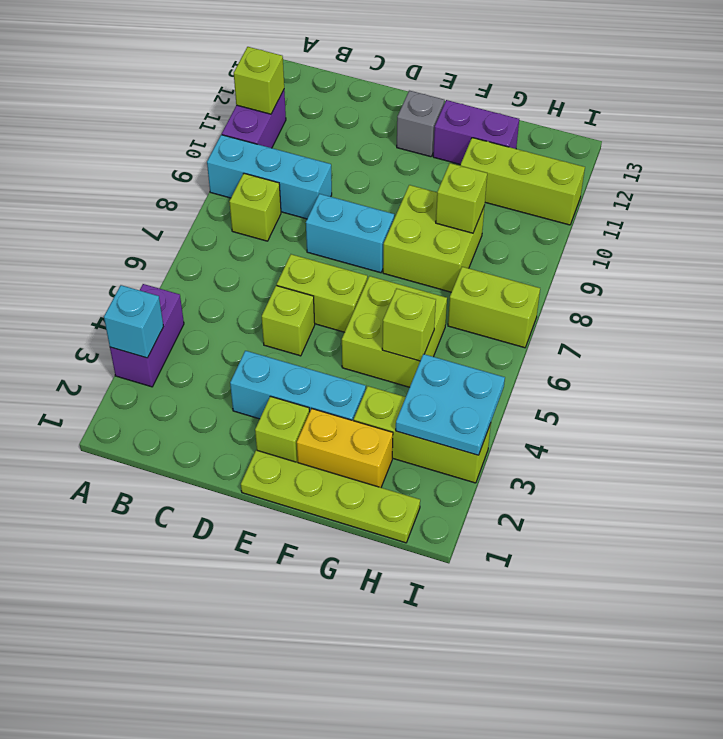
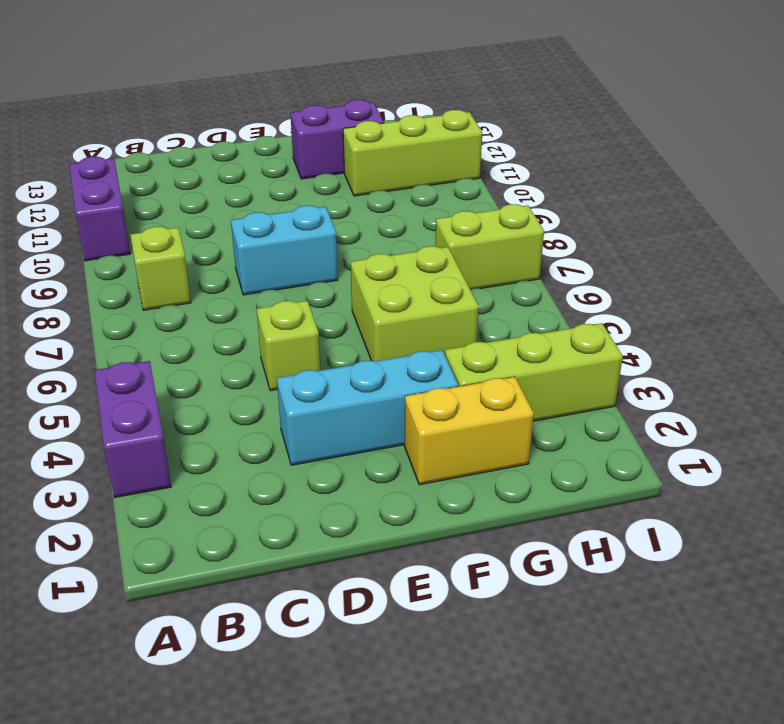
none -> cyan brick A9:C9 level 1
none -> lime brick D6:E6 level 1
none -> lime plate E1:H1 level 1

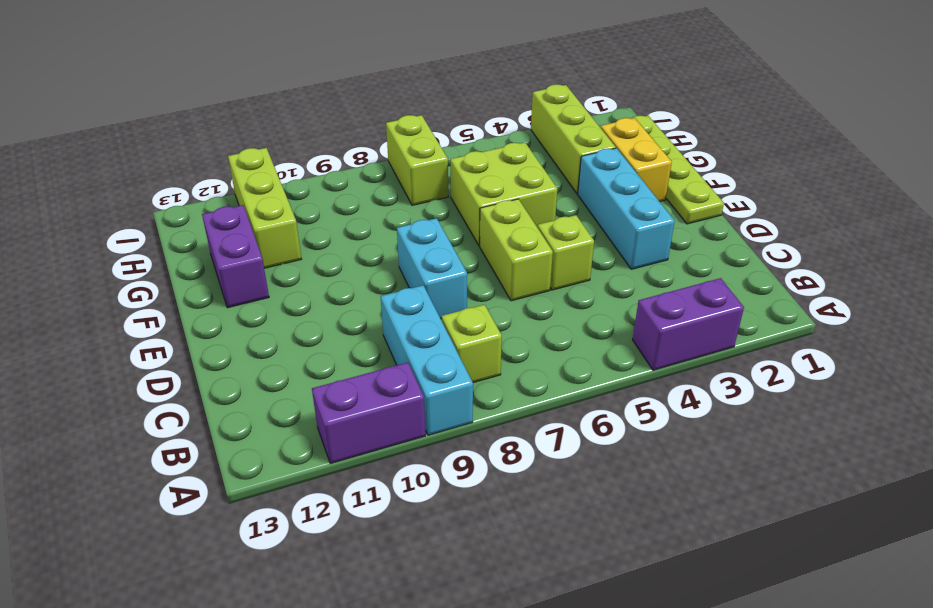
none -> lime brick E2 level 1
none -> grey brick E12 level 1
none -> lime brick F8:G9 level 1

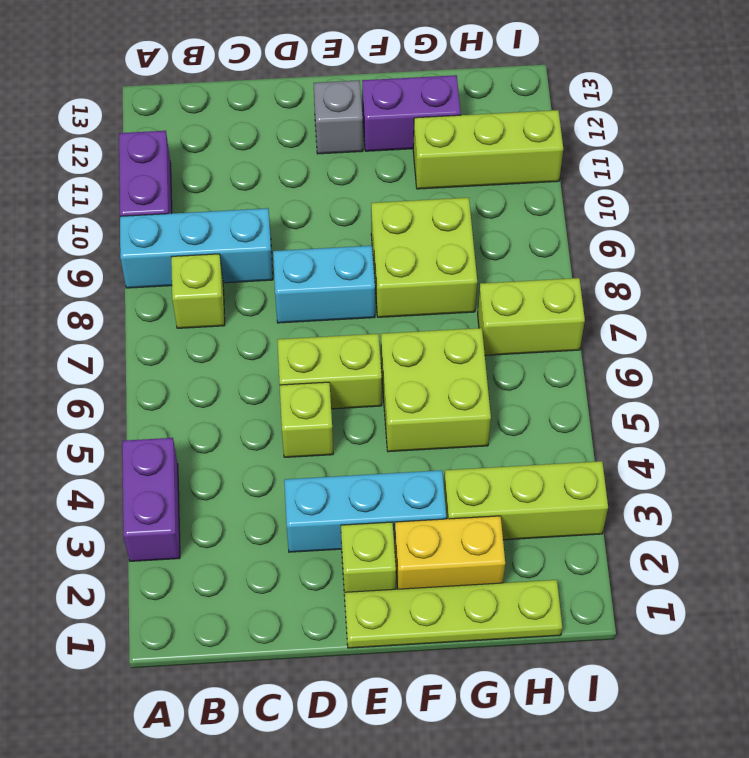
none -> cyan brick A3 level 2
none -> lime brick A11 level 2
none -> lime brick G5 level 2

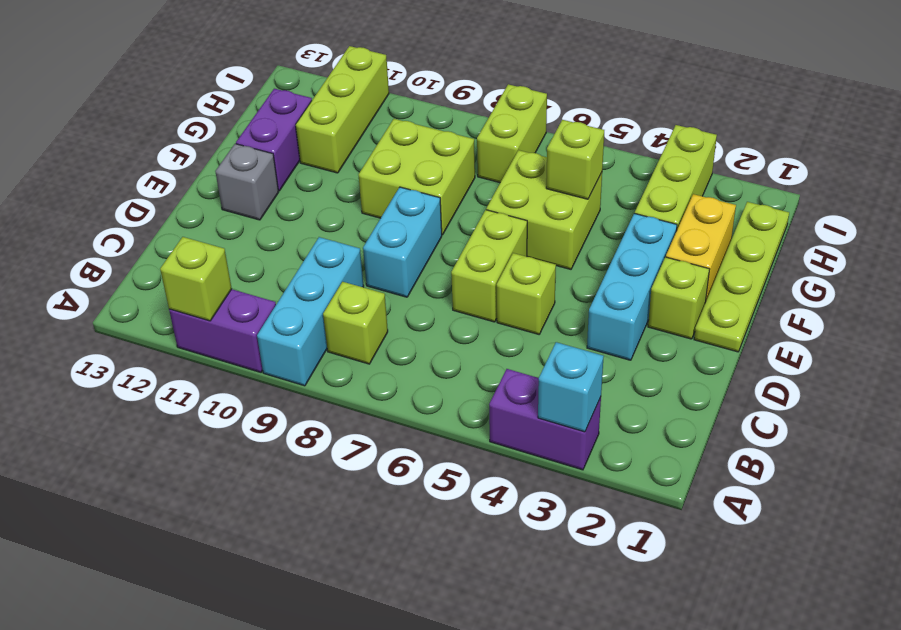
none -> lime brick G9 level 2
none -> cyan plate H3:I4 level 2

